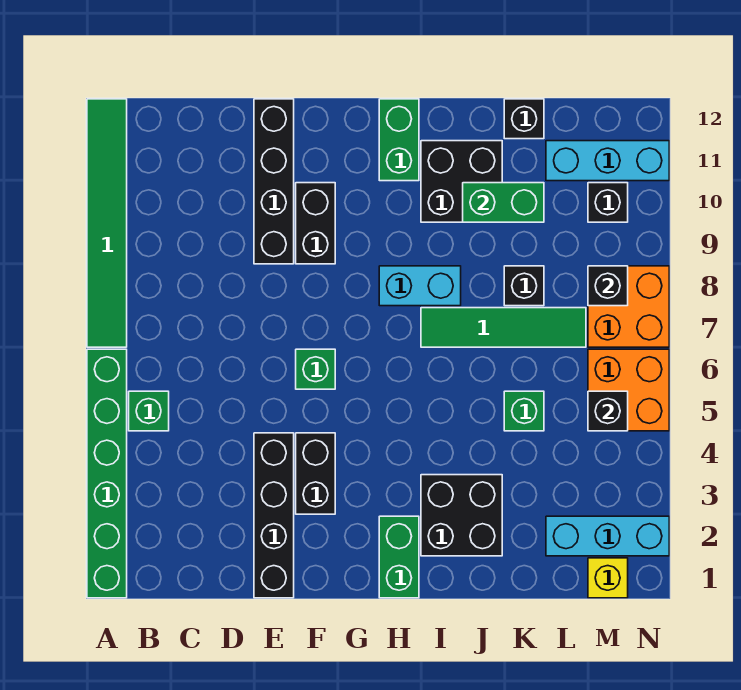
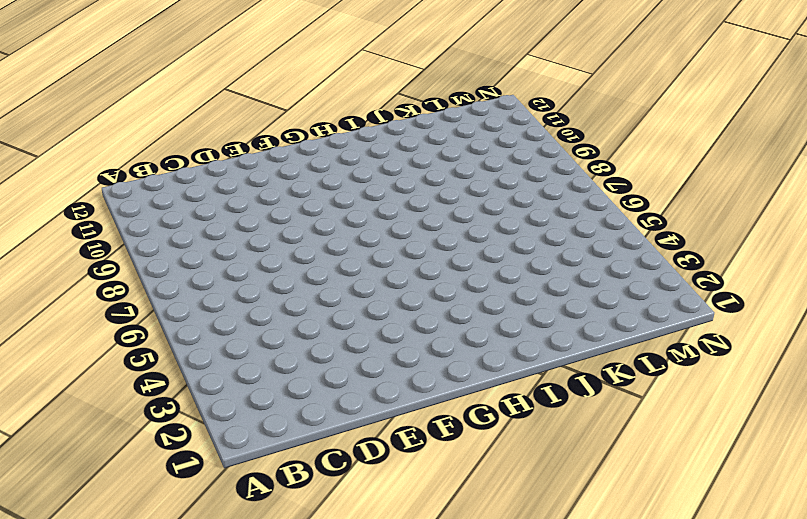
none -> green brick A1:A6 level 1
none -> green tile A7:A12 level 1
none -> green brick B5 level 1

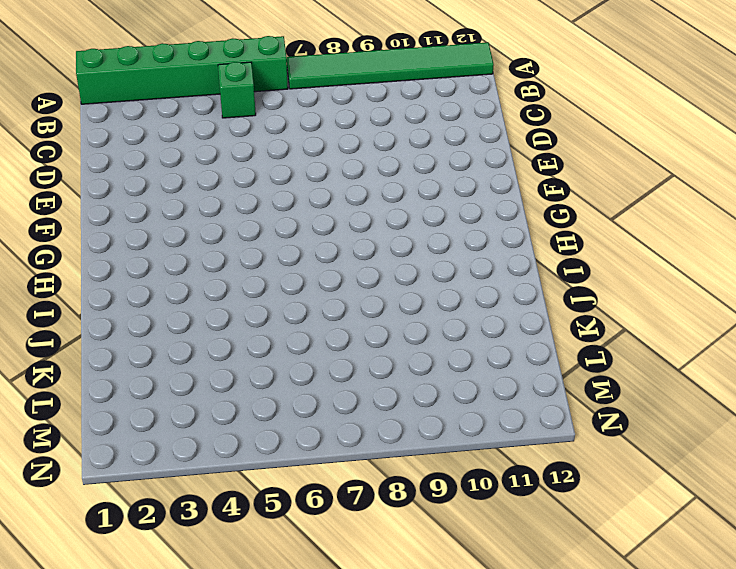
none -> black brick E1:E4 level 1
none -> black brick E9:E12 level 1
none -> black brick F3:F4 level 1

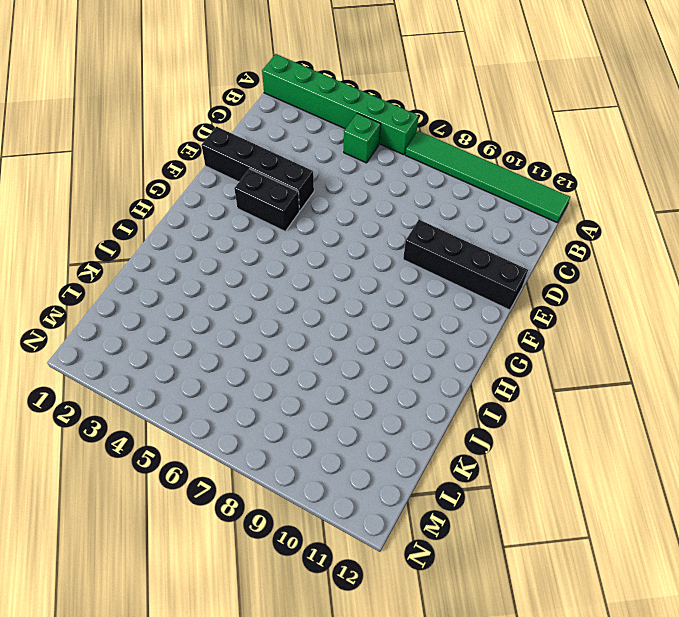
none -> green brick F6 level 1
none -> black brick F9:F10 level 1
none -> green brick H1:H2 level 1

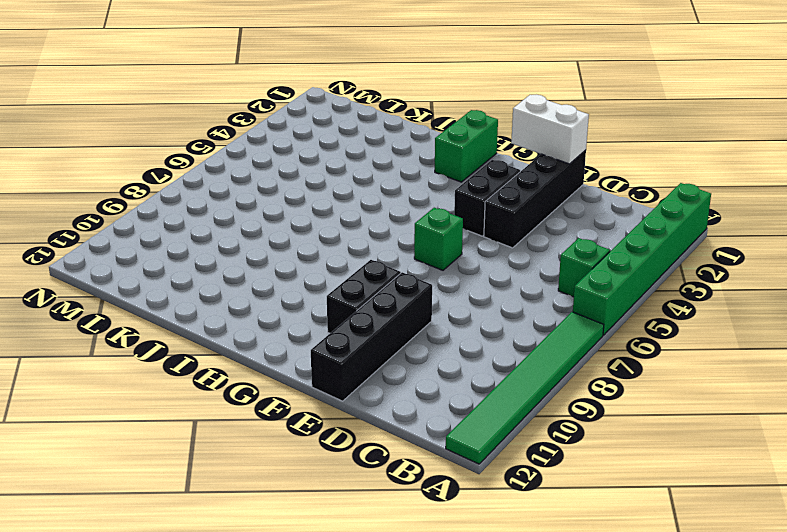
white brick E1:F1 level 2 -> none
none -> cyan brick H8:I8 level 1
none -> green brick H11:H12 level 1
none -> black brick I2:J3 level 1

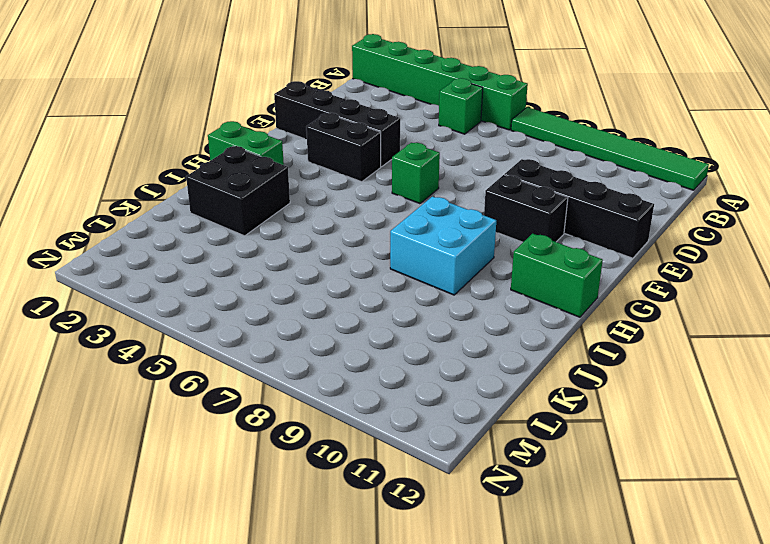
cyan brick H8:I9 level 1 -> cyan brick H8:I8 level 1
none -> green tile I7:L7 level 1
none -> black brick I10:J11 level 1
none -> green brick K5 level 1

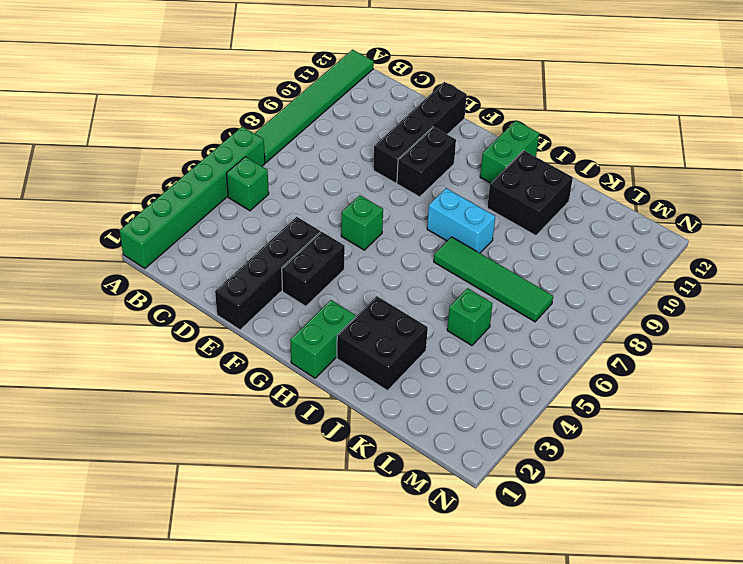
none -> black brick K8 level 1
none -> black brick K12 level 1
none -> cyan brick L2:N2 level 1

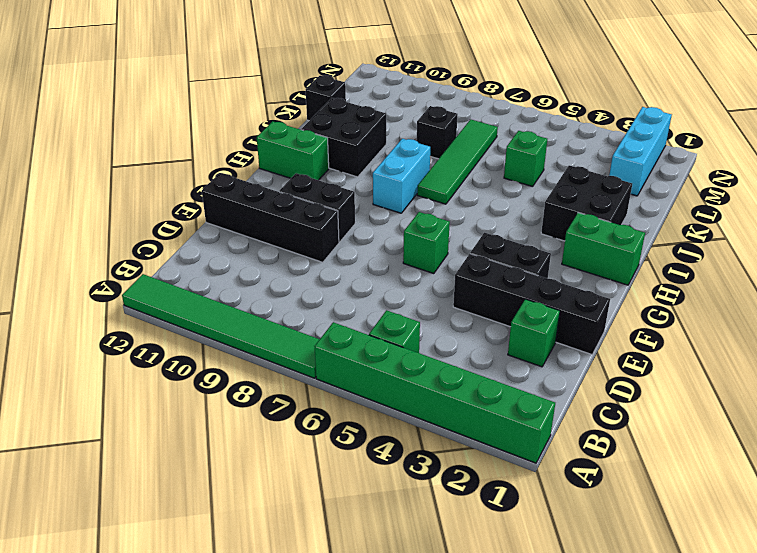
green brick D2 level 1 -> none
none -> cyan brick L11:N11 level 1
none -> yellow brick M1 level 1
none -> orange brick M5:N6 level 1

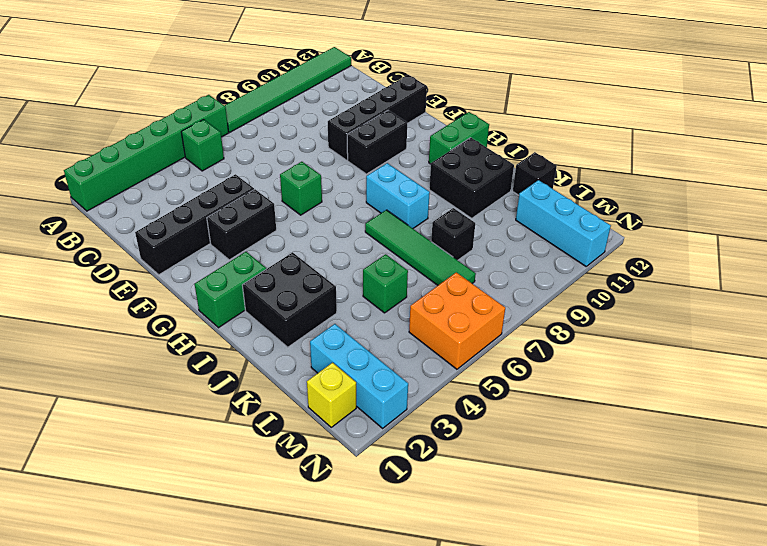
none -> orange brick M7:N8 level 1
none -> black brick M10 level 1
none -> green brick J10:K10 level 2

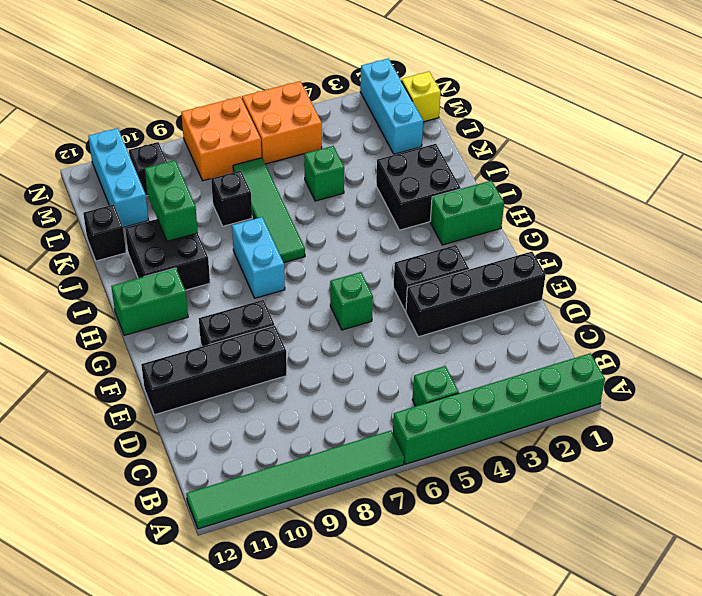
none -> black brick M5 level 2
none -> black brick M8 level 2

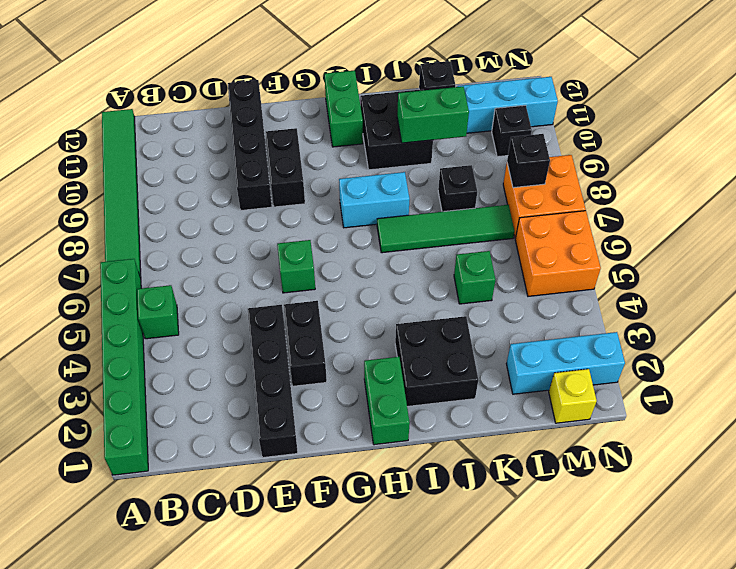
none -> black brick M5 level 2

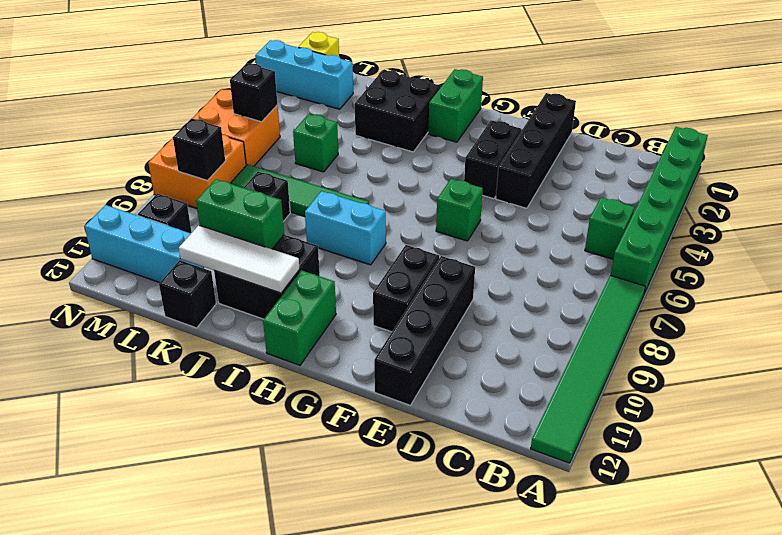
white tile I11:K11 level 2 -> none

